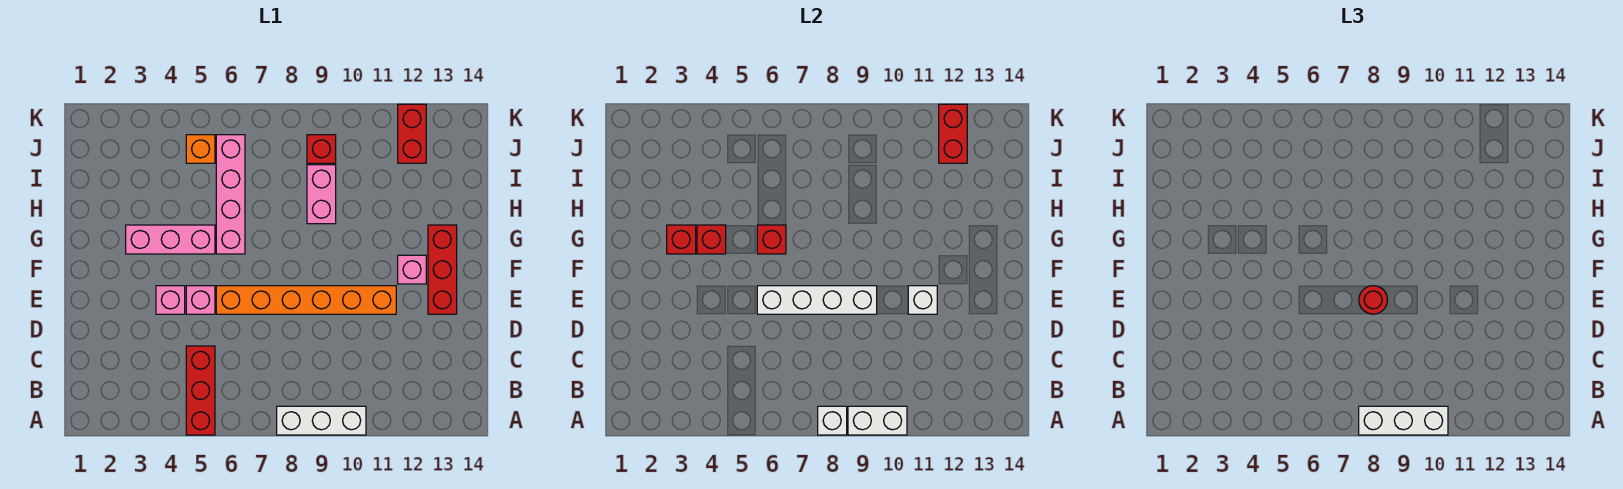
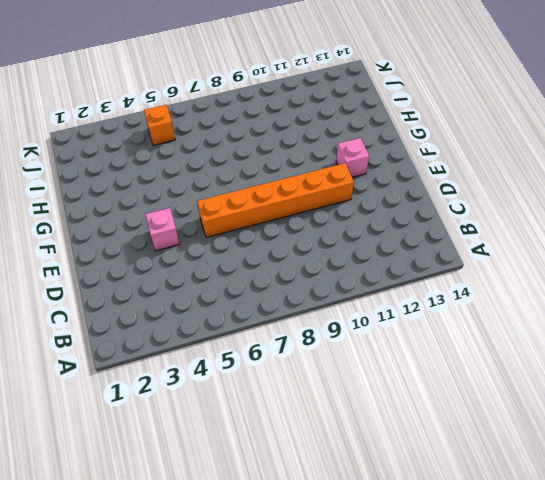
none -> red brick A5:C5 level 1
none -> white brick A8:A10 level 1
none -> pink brick E5 level 1

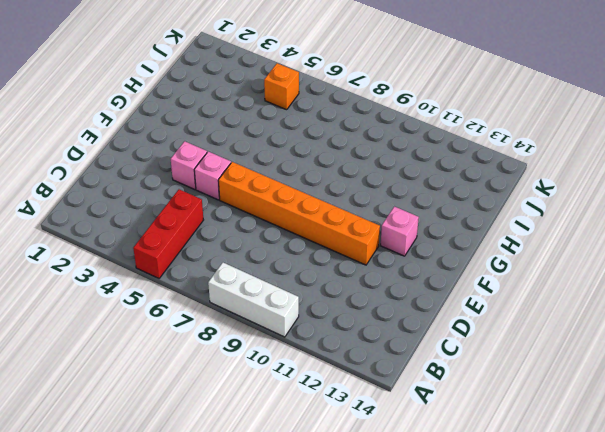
none -> red brick E13:G13 level 1
none -> pink brick G3:G5 level 1
none -> pink brick G6:J6 level 1

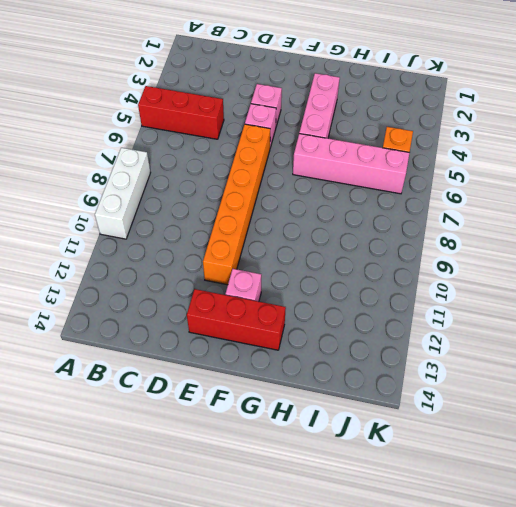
none -> pink brick H9:I9 level 1
none -> red brick J9 level 1
none -> red brick J12:K12 level 1

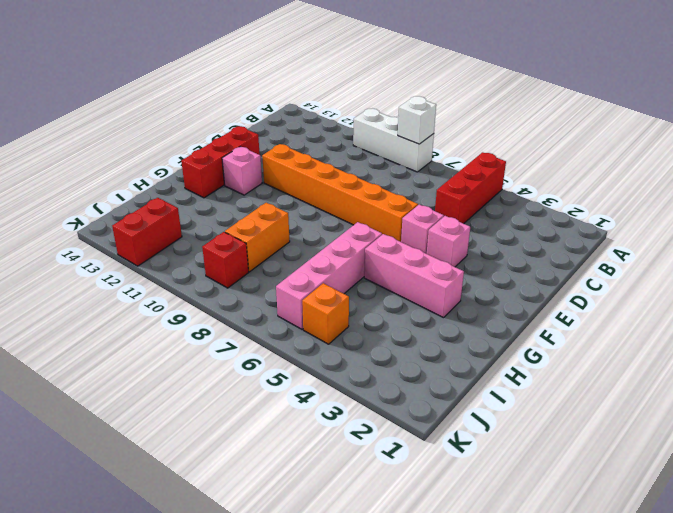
orange brick H9:I9 level 1 -> pink brick H9:I9 level 1
none -> white brick A9:A10 level 2
none -> white brick E6:E9 level 2
none -> white brick E11 level 2

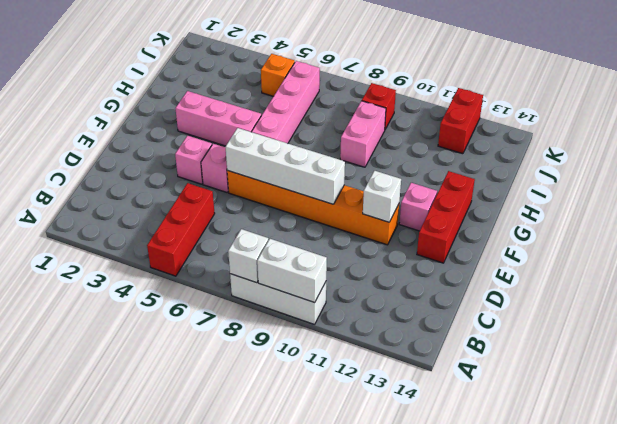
none -> red brick G3 level 2
none -> red brick G4 level 2
none -> red brick G6 level 2

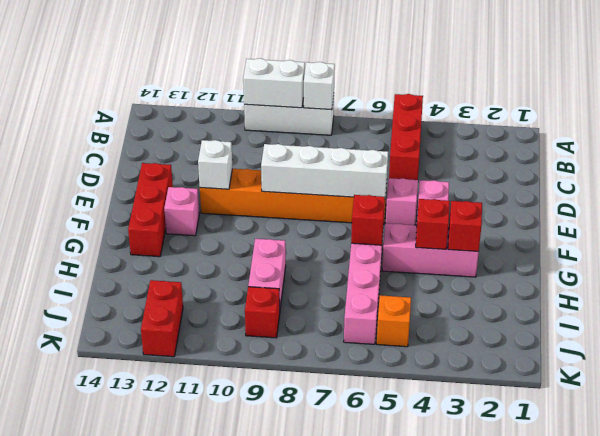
none -> red brick J12:K12 level 2
none -> white brick A8:A10 level 3
none -> red round brick E8 level 3

